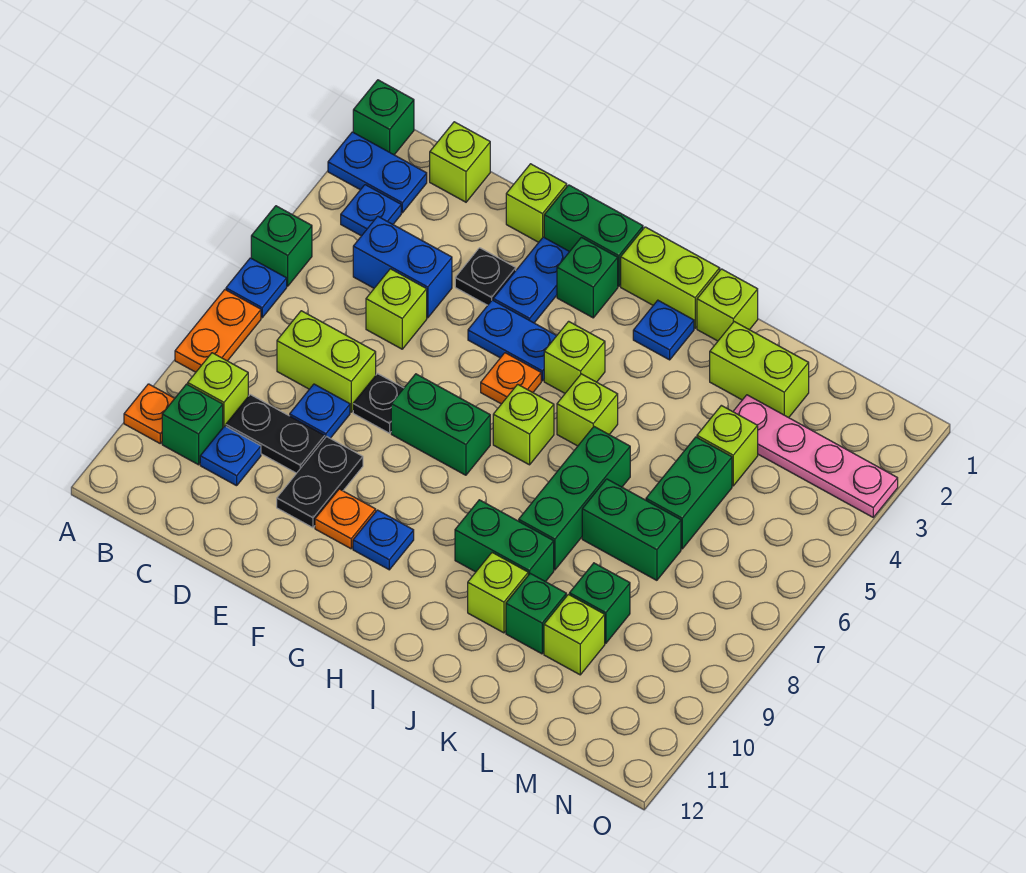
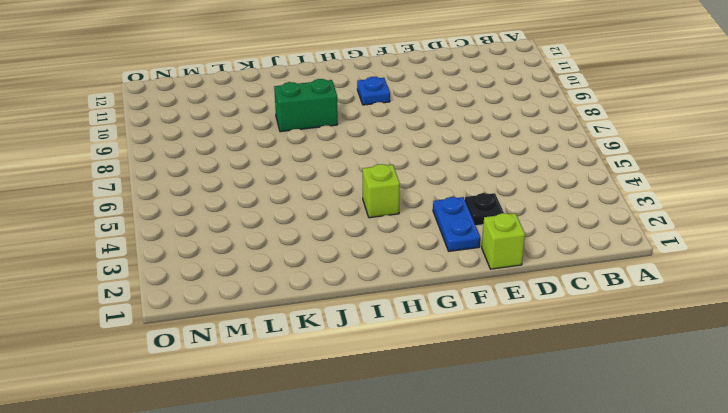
none -> green brick A1 level 1
none -> blue plate A2:B2 level 1
none -> green brick A5 level 1
none -> blue plate A6 level 1

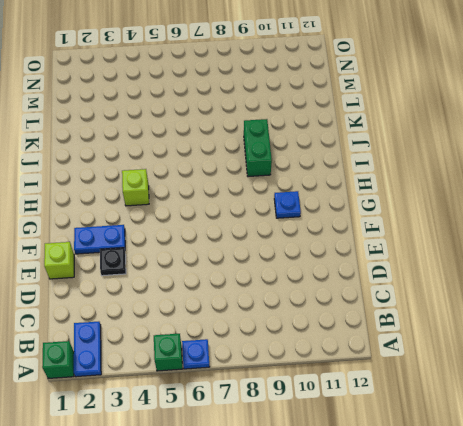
none -> orange plate A7:A8 level 1
none -> orange plate A10 level 1
none -> blue plate B3 level 1
none -> lime brick B9 level 1

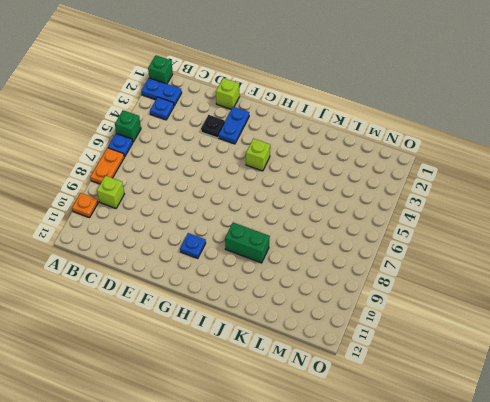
none -> green brick B10 level 1
none -> lime brick C1 level 1
none -> blue brick C4:D4 level 1
none -> lime brick C7:D7 level 1

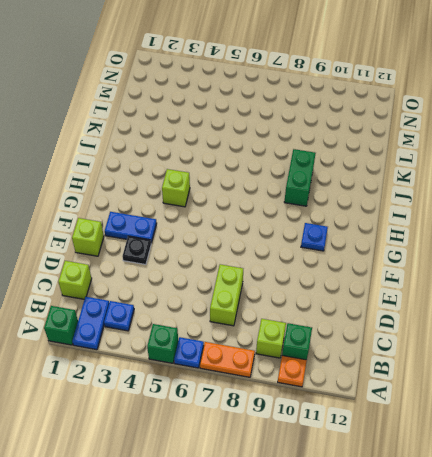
none -> blue brick C4:D4 level 1
none -> black plate C9:D9 level 1
none -> blue plate C10 level 1
none -> lime brick D5 level 1

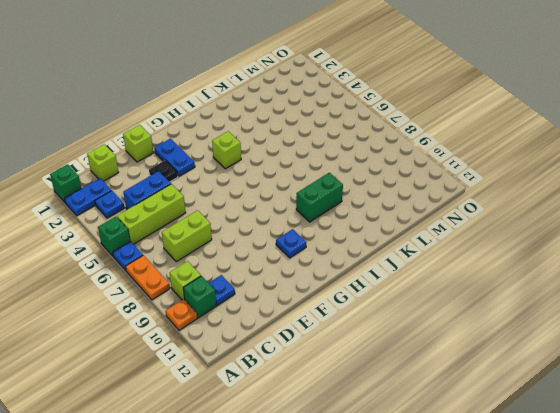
lime brick B5:D5 level 1 -> lime brick D5 level 1
none -> black plate C9:D9 level 1
none -> blue plate D8 level 1
none -> black plate E7 level 1
none -> black plate E9:E10 level 1

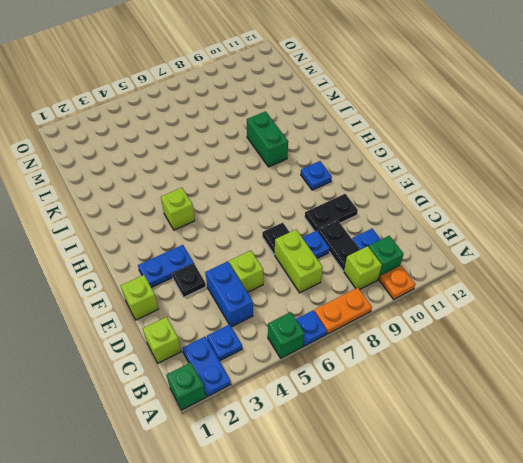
none -> green brick F1:G1 level 1
none -> blue plate F4:G4 level 1
none -> green brick F7:G7 level 1
none -> orange plate F10 level 1

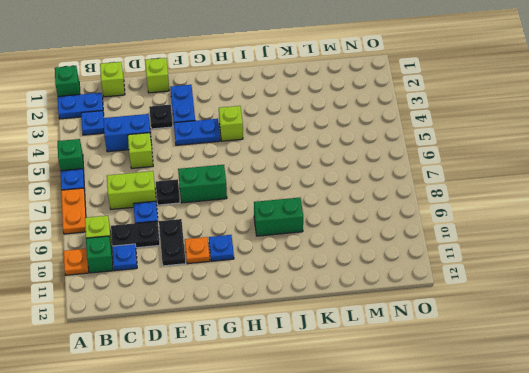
none -> green brick F1:G1 level 1
none -> green brick G2 level 1
none -> orange plate G5 level 1
none -> lime brick H1:I1 level 1

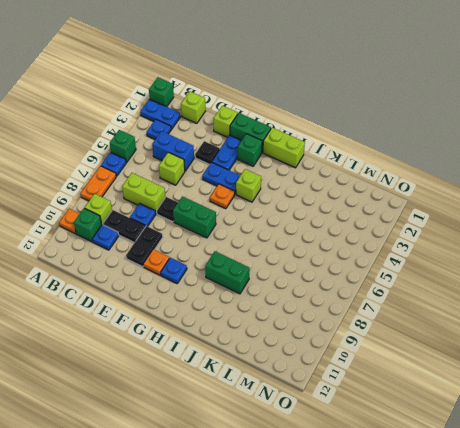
none -> lime brick H6 level 1
none -> blue plate I2 level 1
none -> lime brick I5 level 1
none -> lime brick J1 level 1

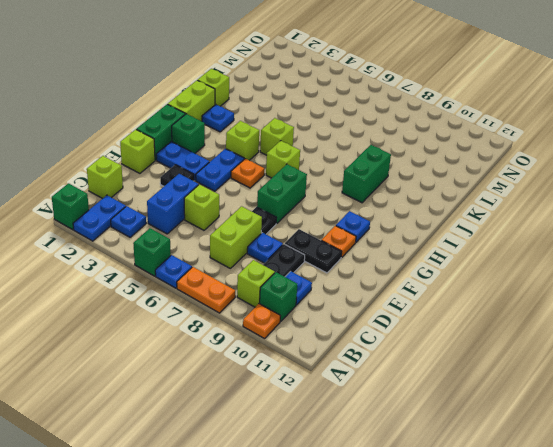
none -> green brick J6:J8 level 1
none -> lime brick J10 level 1
none -> lime brick K2:L2 level 1
none -> green brick K7:L7 level 1

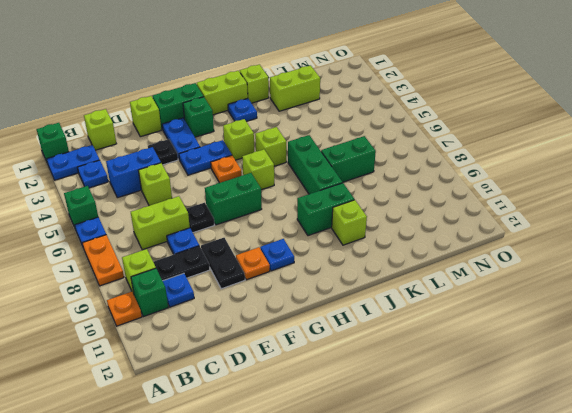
none -> green brick K10 level 1
none -> pink plate L3:O3 level 1
none -> lime brick L4 level 1
none -> green brick L5:L6 level 1

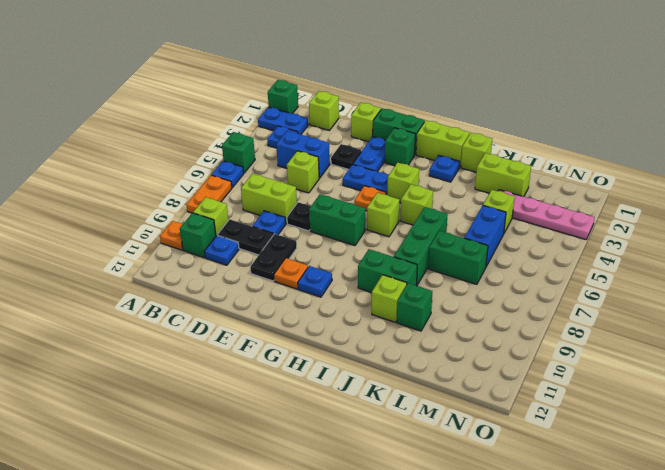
blue brick L5:L6 level 1 -> green brick L5:L6 level 1
none -> green brick L9 level 1
none -> lime brick L10 level 1

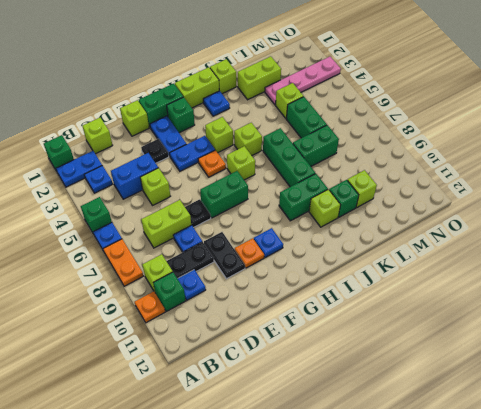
none -> green brick L9 level 1

